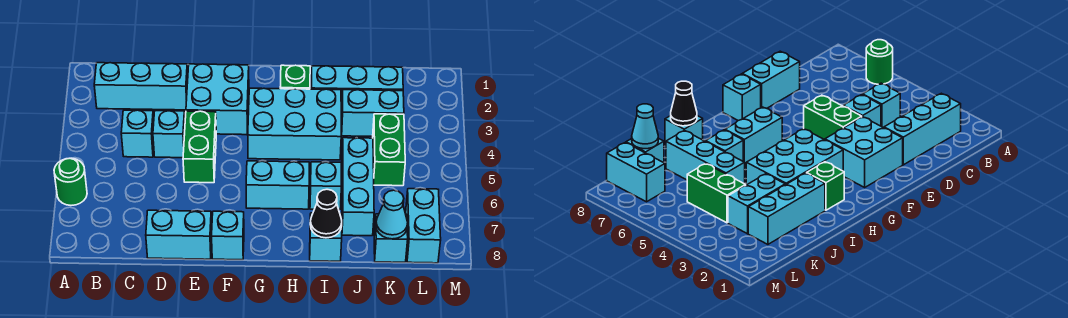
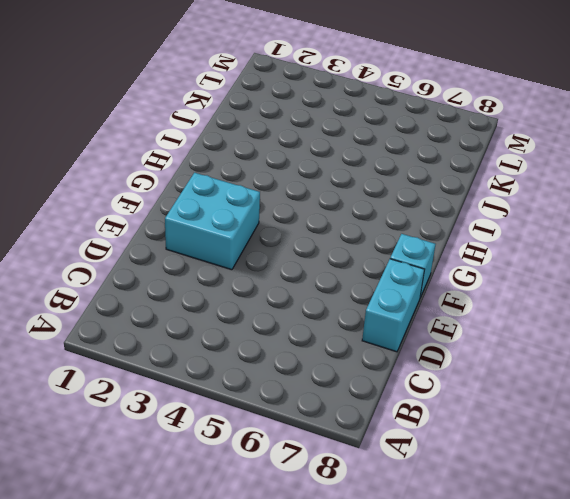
none -> green round brick A6 level 1
none -> cyan brick B2:D2 level 1
none -> cyan brick C4 level 1

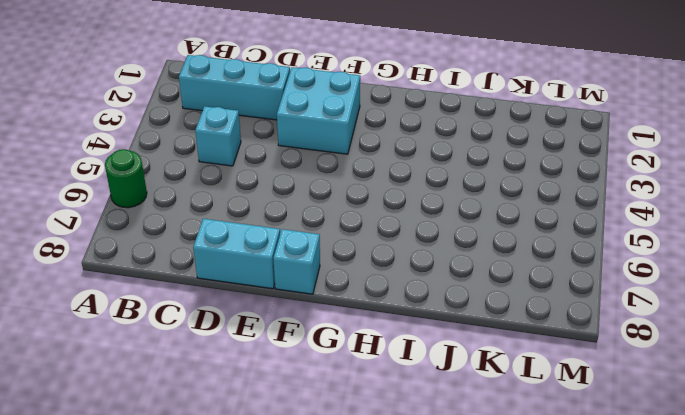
none -> cyan brick D4 level 1
none -> green brick E4:E5 level 1
none -> cyan brick G3:I4 level 1

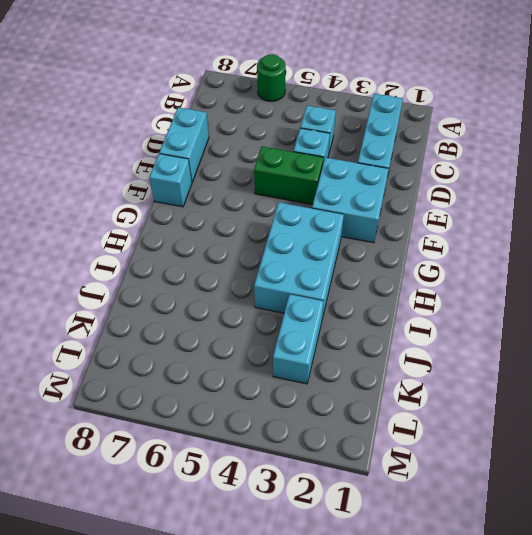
none -> cyan brick G6:H6 level 1
none -> green brick H2 level 1
none -> cyan brick I2:K2 level 1

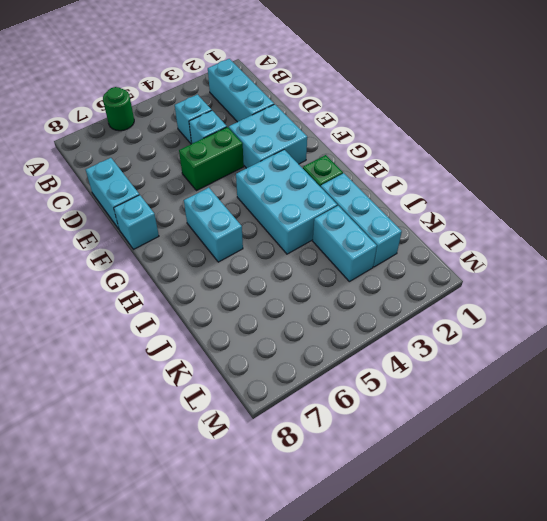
none -> cyan brick I6 level 1
none -> cyan brick I8 level 1
none -> cyan brick J5:J7 level 1

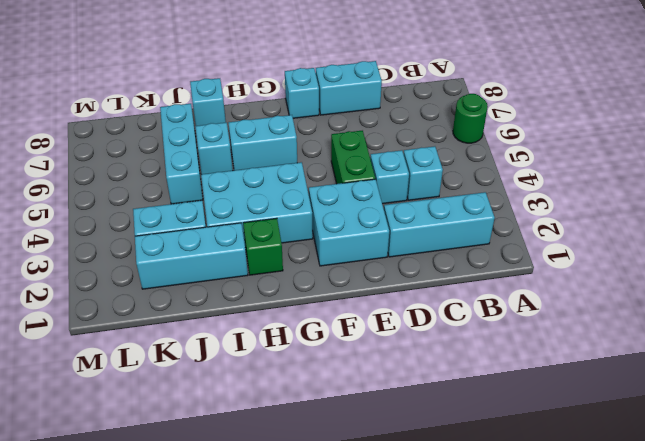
none -> green brick K4:K5 level 1
none -> cyan brick K8 level 1
none -> cyan brick L7:L8 level 1

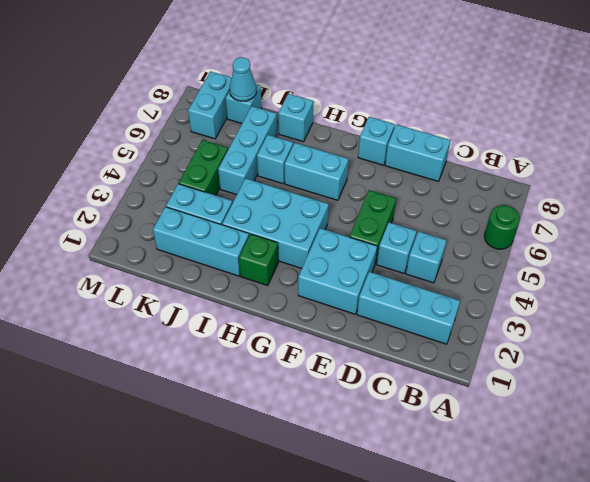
none -> black cone I8 level 2

